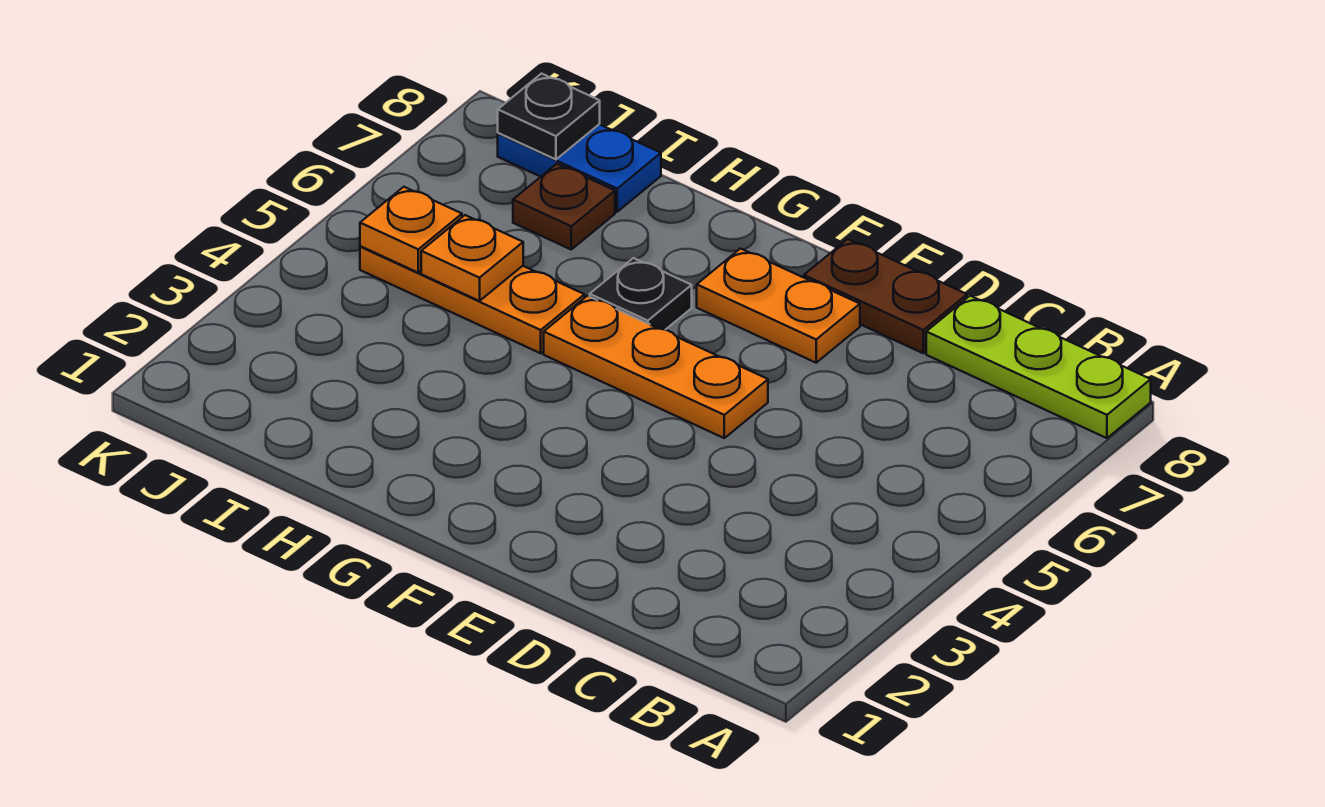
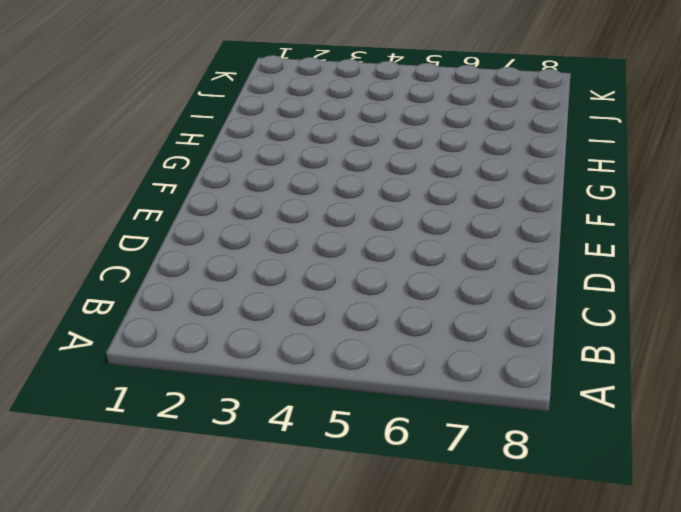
none -> lime plate A8:C8 level 1
none -> brown plate D8:E8 level 1

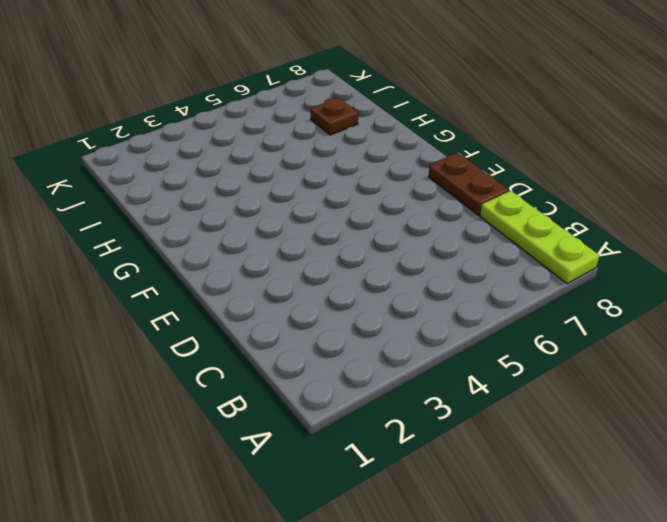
none -> orange plate E5:G5 level 1
none -> orange plate E7:F7 level 1

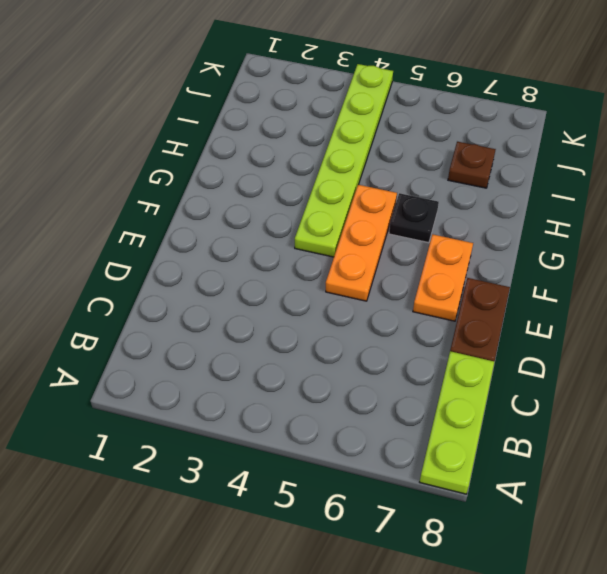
lime plate F4:K4 level 1 -> none
none -> orange plate H5:J5 level 1
none -> blue plate I8:J8 level 1

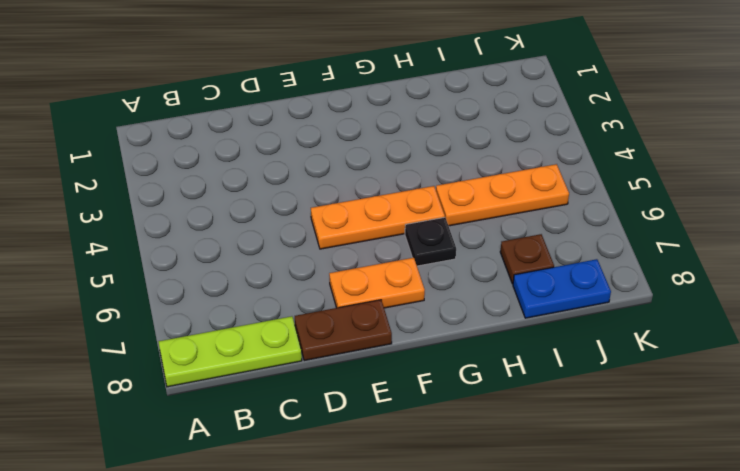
none -> orange plate I5 level 2
none -> orange plate J5 level 2

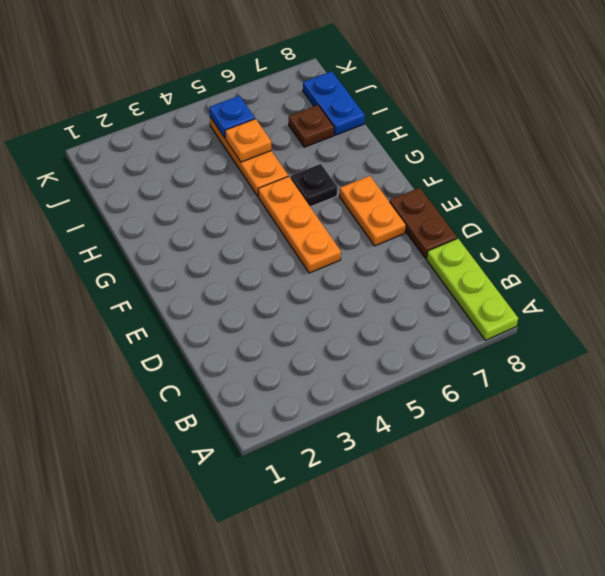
blue plate J5 level 2 -> orange plate J5 level 2
none -> black plate J8 level 2

